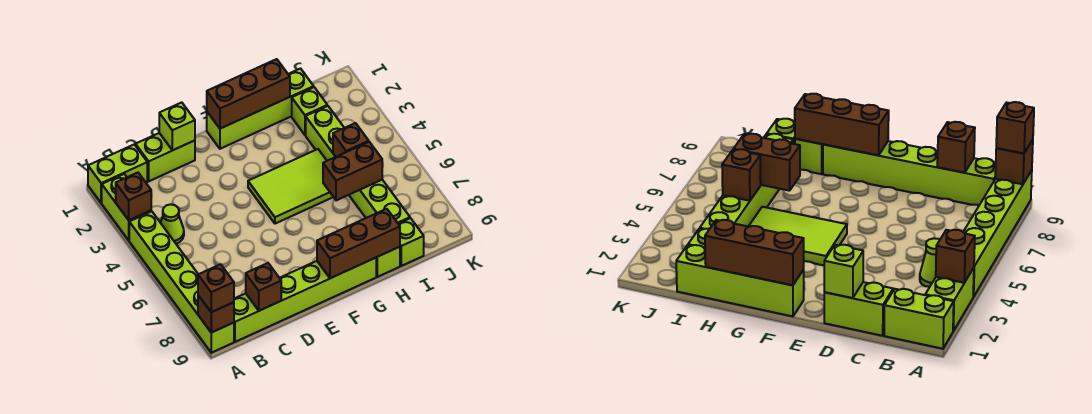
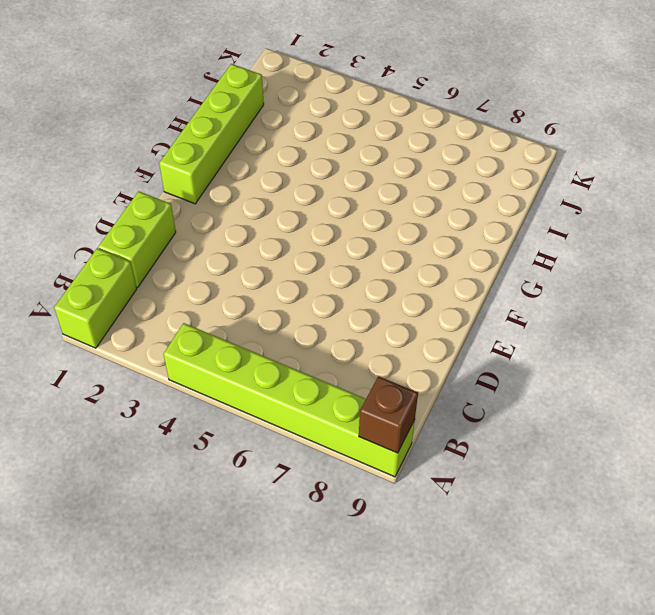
none -> lime brick A2:A3 level 1
none -> lime cone B4 level 1
none -> lime brick B9:G9 level 1

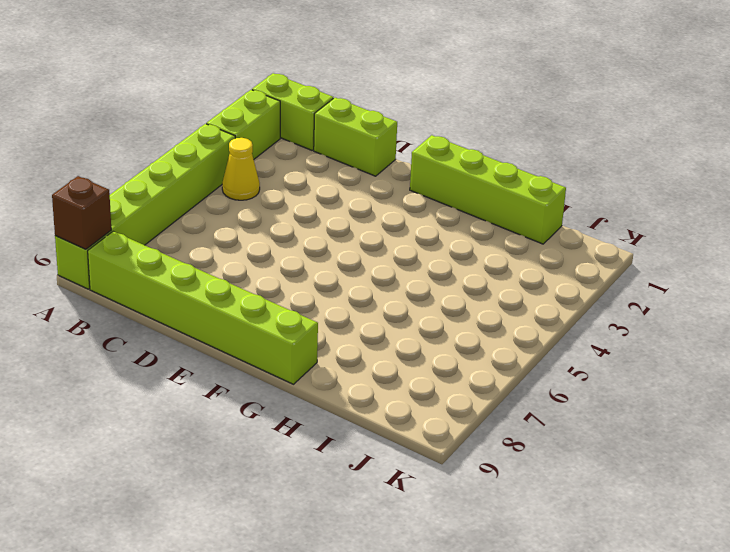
yellow cone B4 level 1 -> lime cone B4 level 1
none -> lime tile F4:H5 level 1
none -> lime brick H9 level 1
none -> lime brick I2 level 1

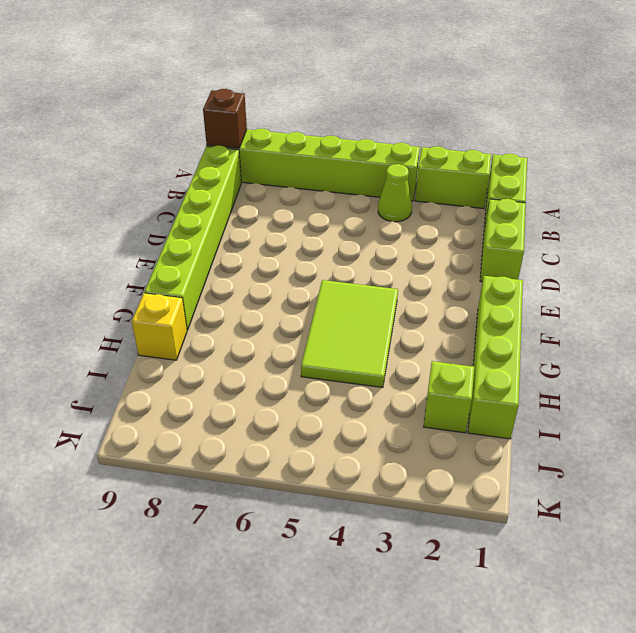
yellow brick H9 level 1 -> lime brick H9 level 1
none -> lime brick I3:I8 level 1
none -> lime brick I9 level 1
none -> brown brick A3 level 2

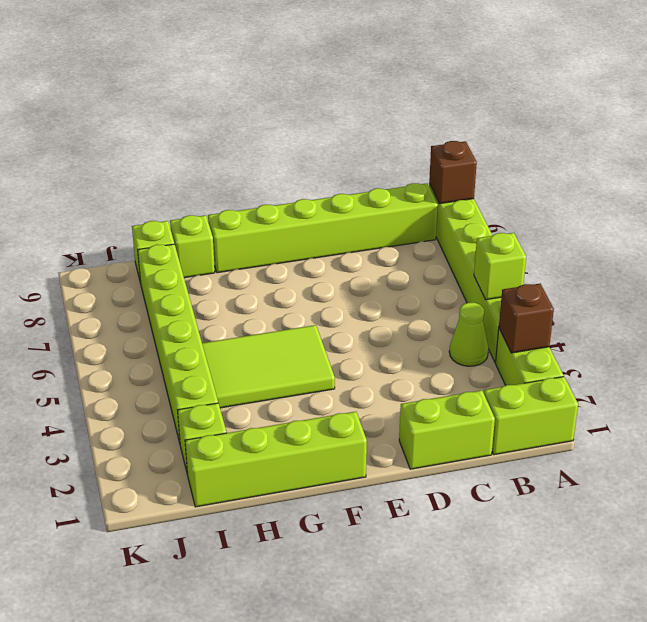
lime brick A5 level 2 -> lime brick D1 level 2
none -> brown brick C9 level 2
none -> brown brick F1:H1 level 2
none -> brown brick F9:H9 level 2

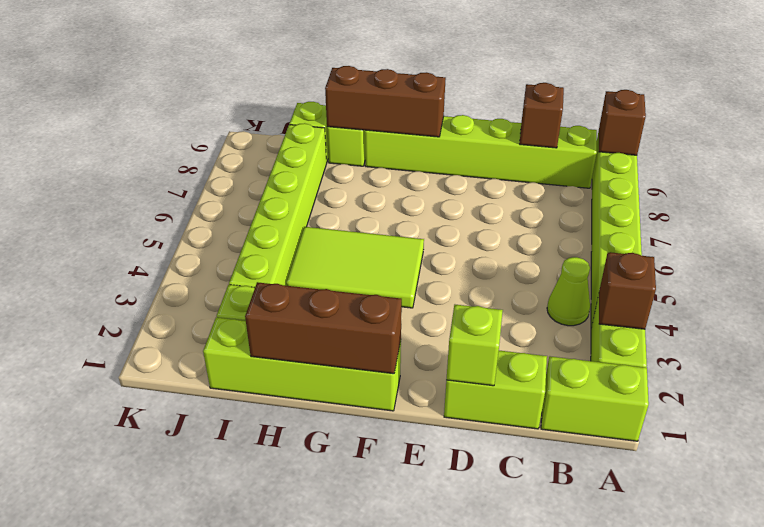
none -> brown brick H6:I6 level 2
none -> brown brick I5 level 2
none -> brown brick A9 level 3

